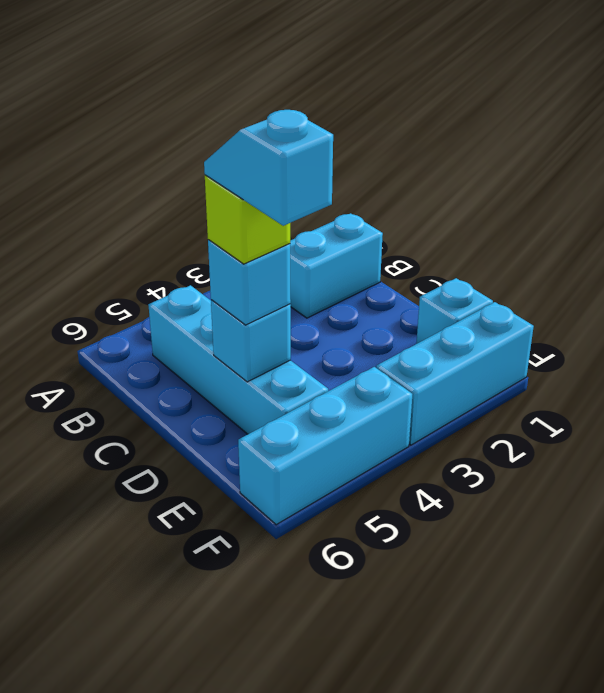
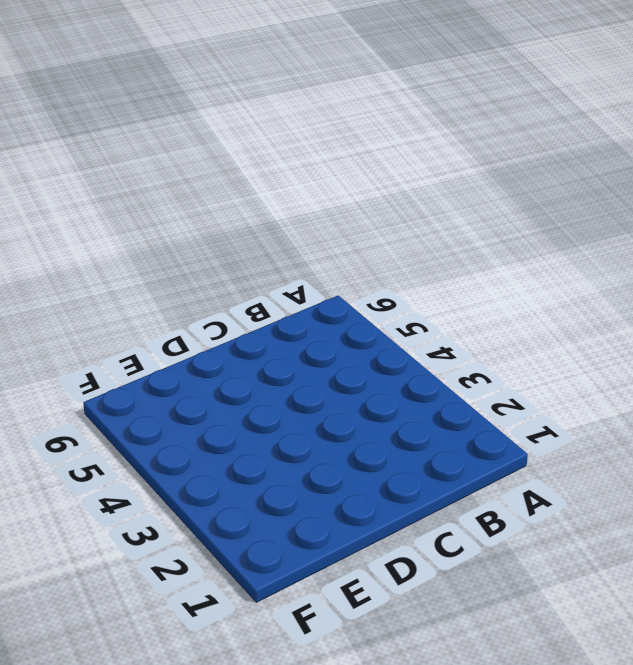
none -> cyan brick B1:B2 level 1
none -> cyan brick B5:E5 level 1

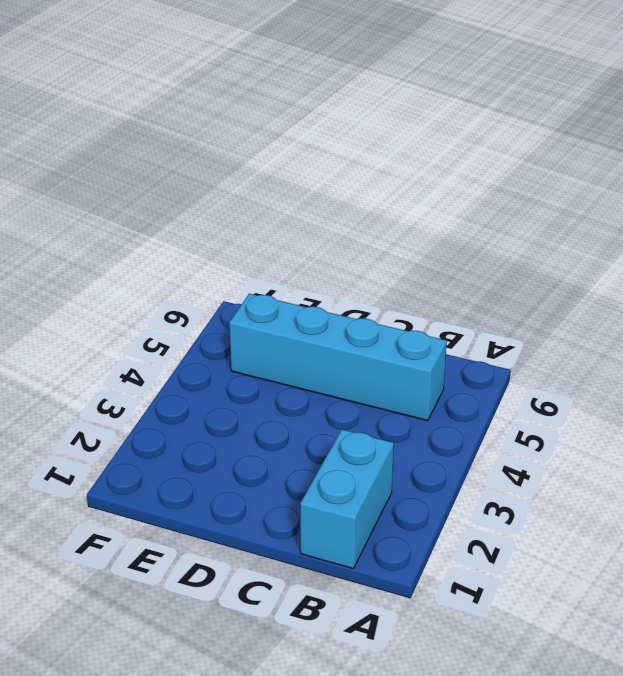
none -> cyan brick E1 level 1
none -> cyan brick F1:F3 level 1

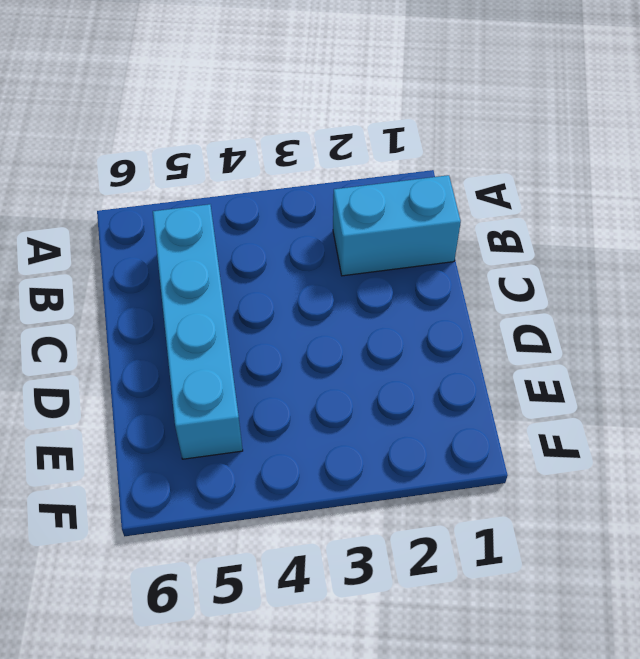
none -> cyan brick E1 level 1
none -> cyan brick F1:F3 level 1

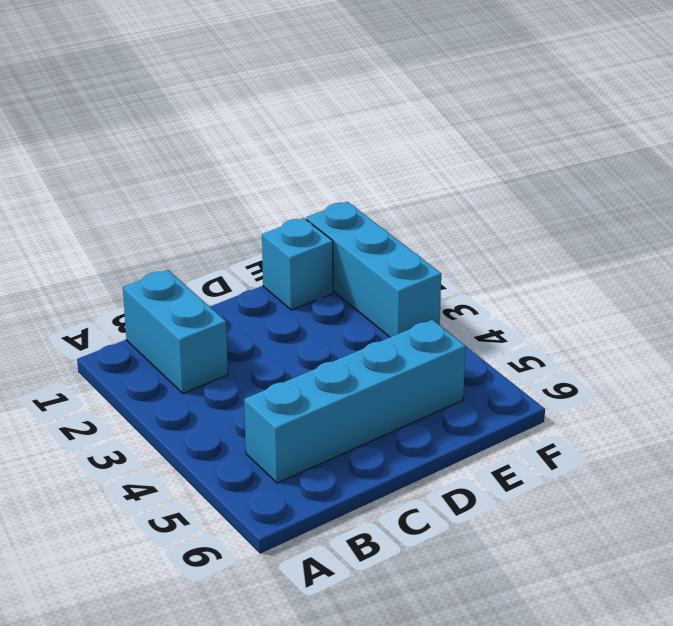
none -> cyan brick F4:F6 level 1
none -> cyan brick D5 level 2

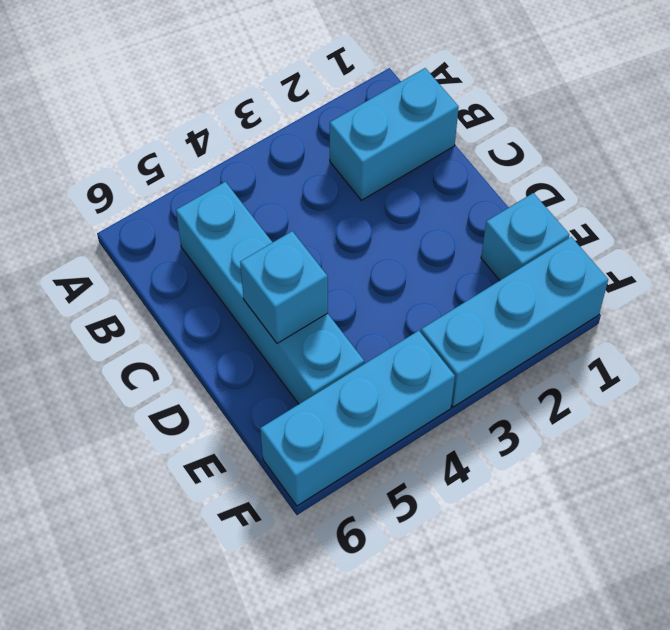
none -> cyan brick D5 level 3
none -> lime brick D5 level 4

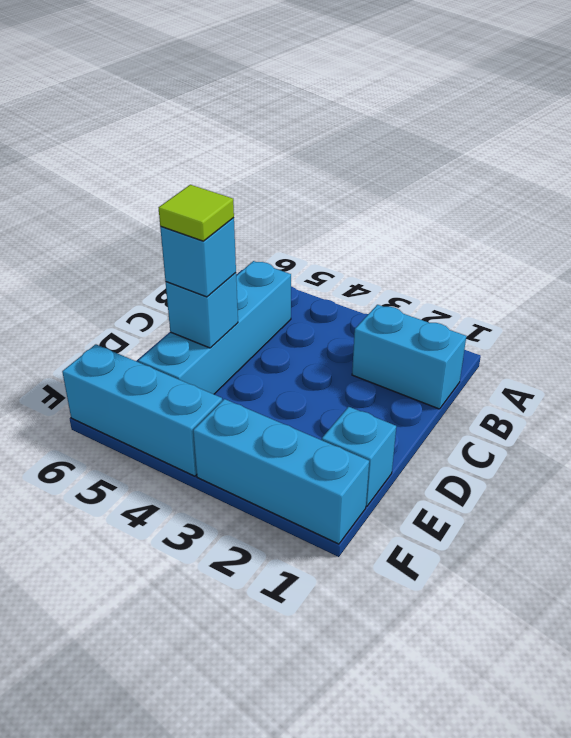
lime tile D5 level 4 -> lime brick D5 level 4
none -> cyan slope D5:E5 level 5 top E

